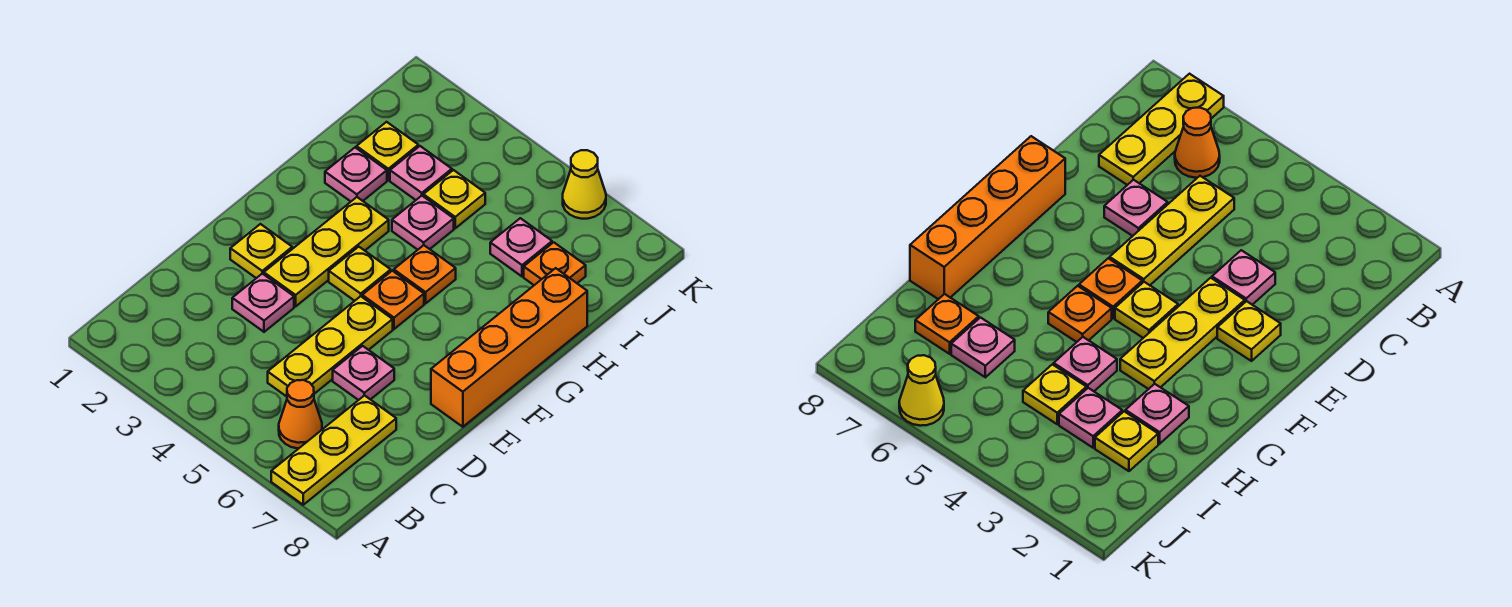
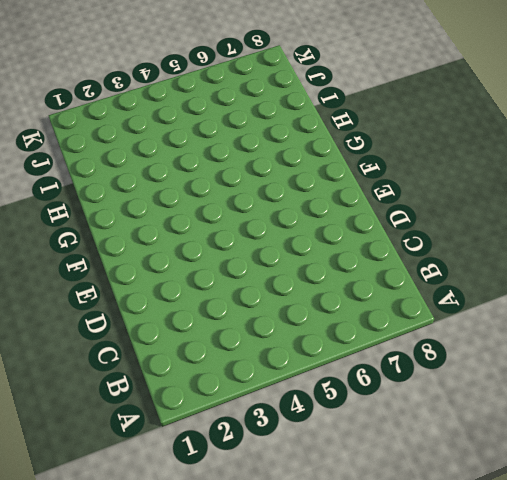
none -> yellow plate A7:C7 level 1
none -> orange cone B6 level 1
none -> yellow plate C5:E5 level 1

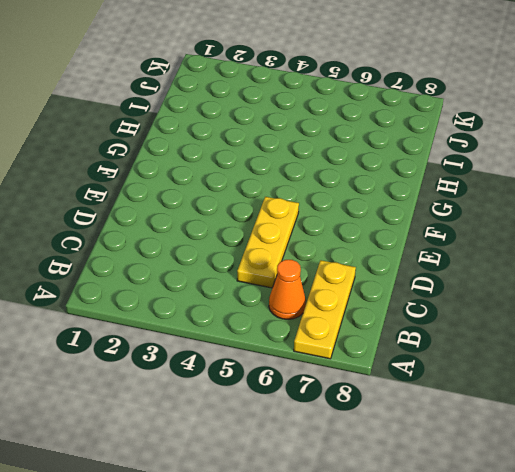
none -> pink plate D3 level 1
none -> pink plate D6 level 1
none -> yellow plate E2 level 1

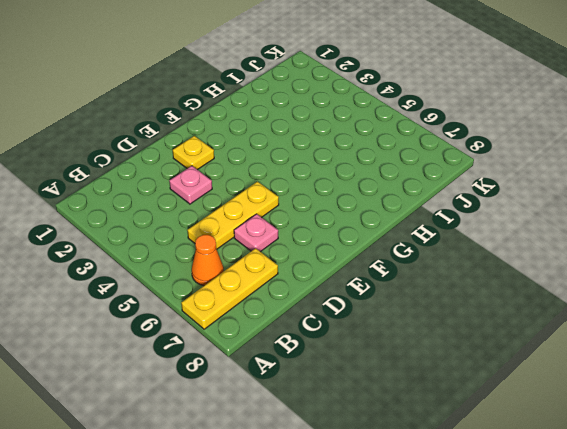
none -> yellow plate E3:G3 level 1
none -> orange brick E8:H8 level 1
none -> yellow plate F4 level 1

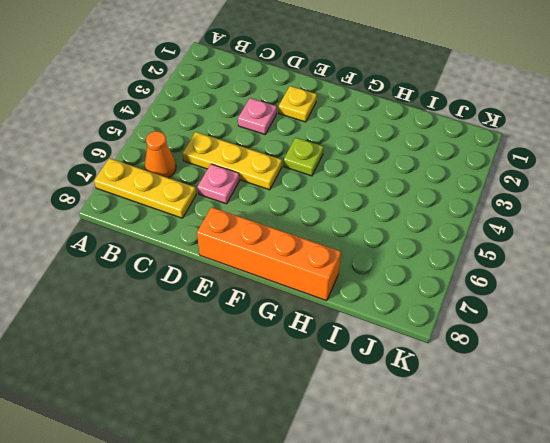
lime plate F4 level 1 -> yellow plate F4 level 1
none -> yellow plate E3:G3 level 1
none -> orange plate F5 level 1
none -> orange plate G5 level 1

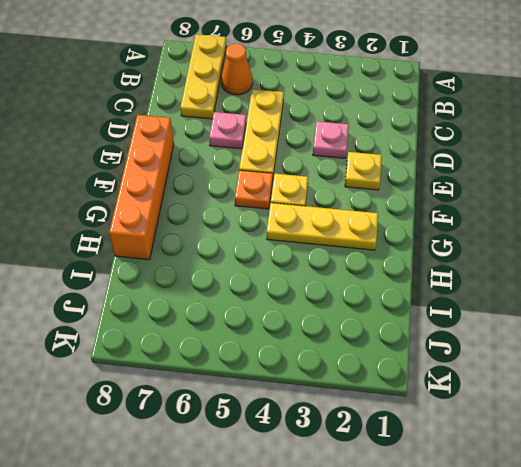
yellow plate G2:G4 level 1 -> yellow plate E3:G3 level 1
none -> orange plate G5 level 1
none -> pink plate H2 level 1
none -> pink plate H4 level 1

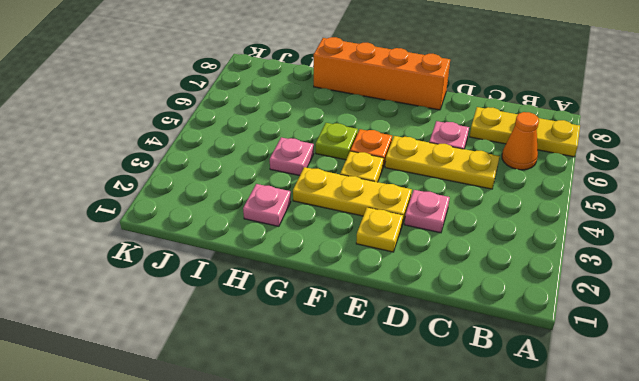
lime plate G5 level 1 -> orange plate G5 level 1
none -> yellow plate I2 level 1
none -> pink plate I3 level 1
none -> yellow plate I4 level 1

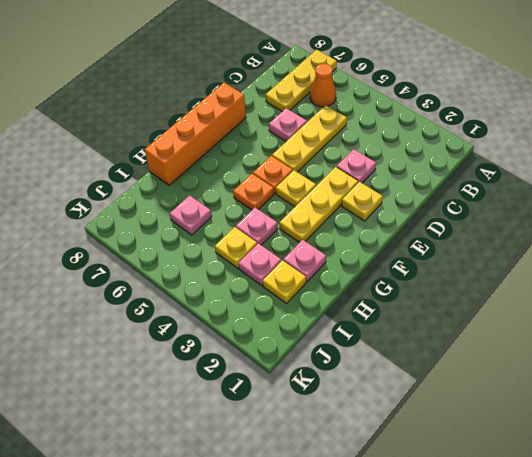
none -> orange plate I7 level 1
none -> yellow cone K6 level 1

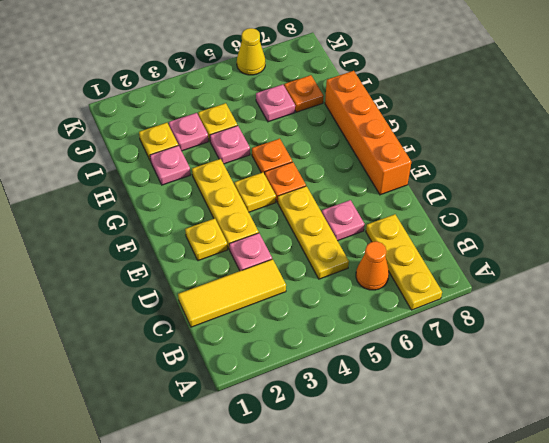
yellow tile C1:C3 level 1 -> none

